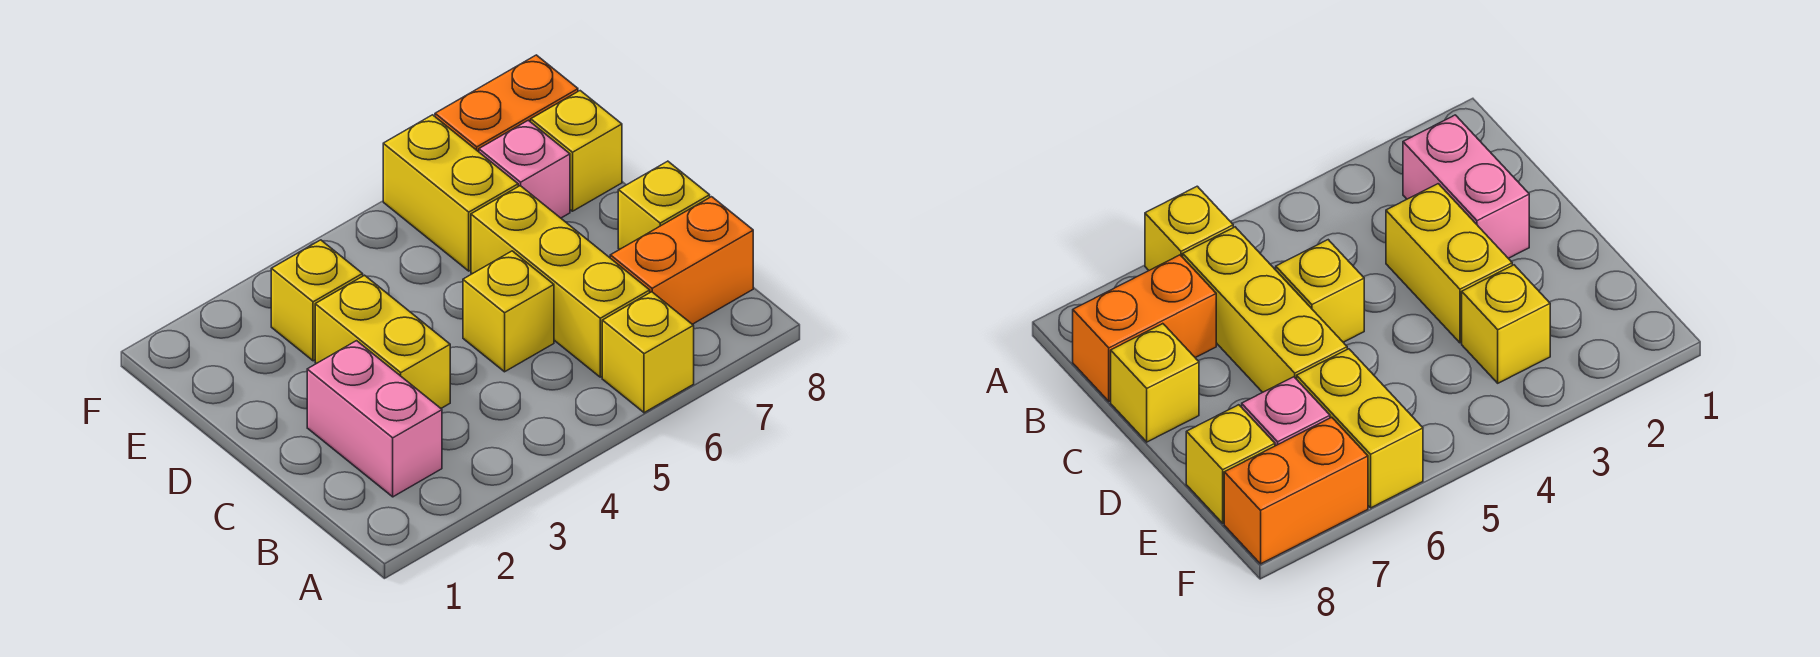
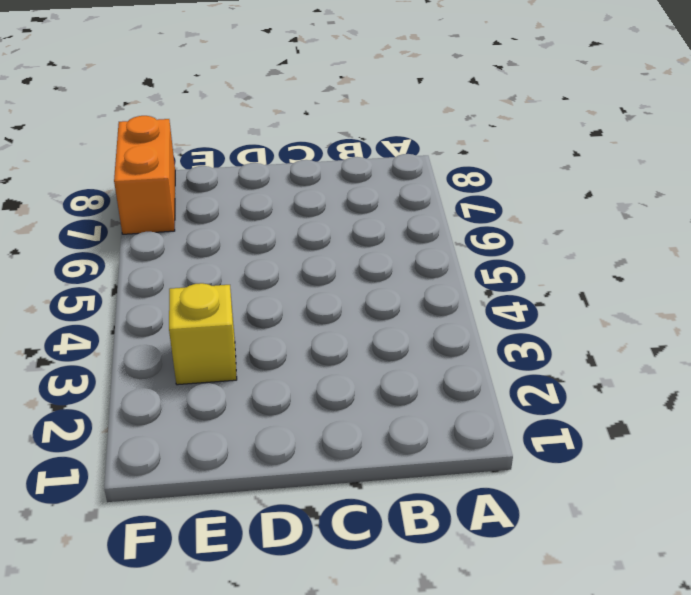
none -> yellow brick A6 level 1
none -> pink brick B2:C2 level 1
none -> yellow brick B6:D6 level 1

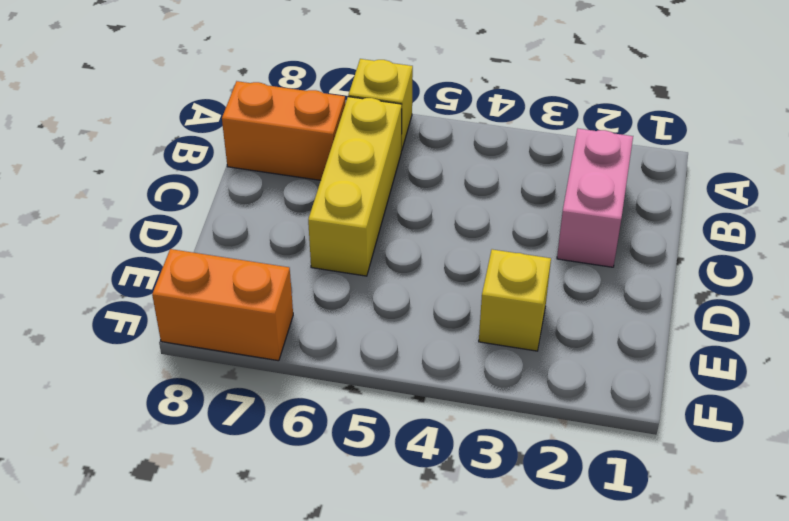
none -> yellow brick C3:D3 level 1
none -> yellow brick C5 level 1
none -> yellow brick C8 level 1

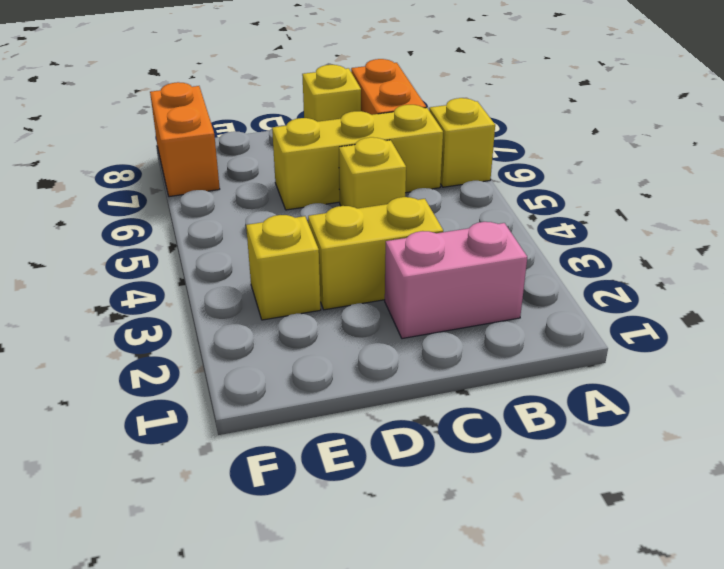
none -> yellow brick E6:F6 level 1
none -> pink brick E7 level 1
none -> yellow brick E8 level 1

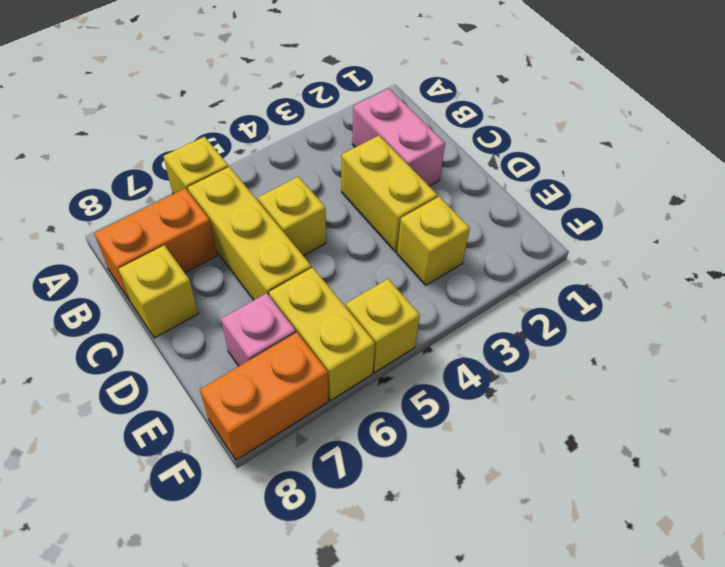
yellow brick F5 level 1 -> yellow brick E8 level 1

